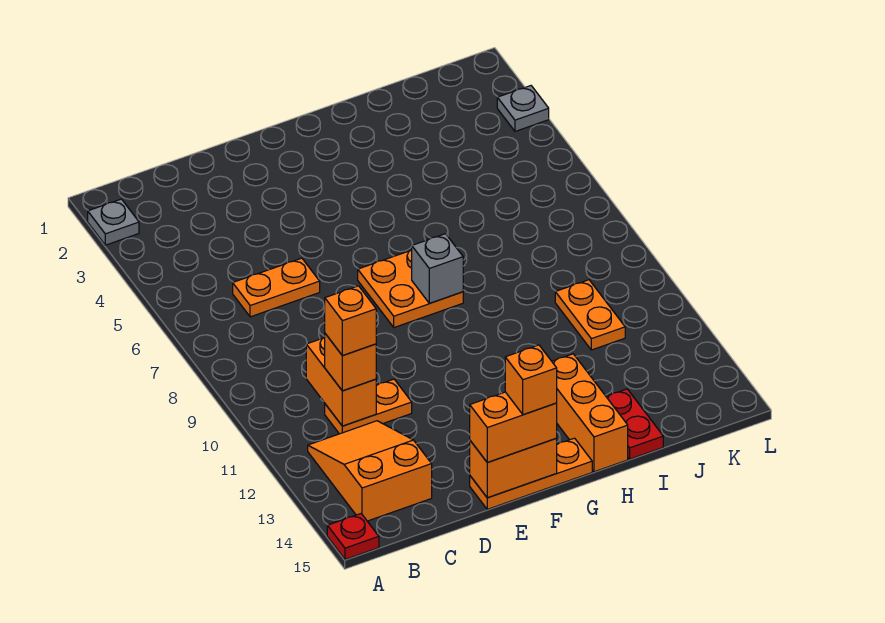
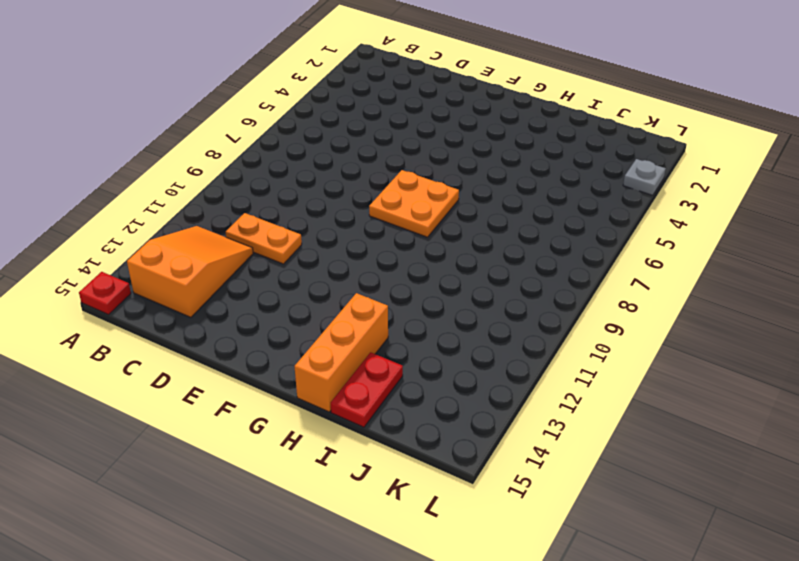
none -> grey plate A2 level 1
none -> orange plate C6:D6 level 1
none -> orange plate E15:G15 level 1

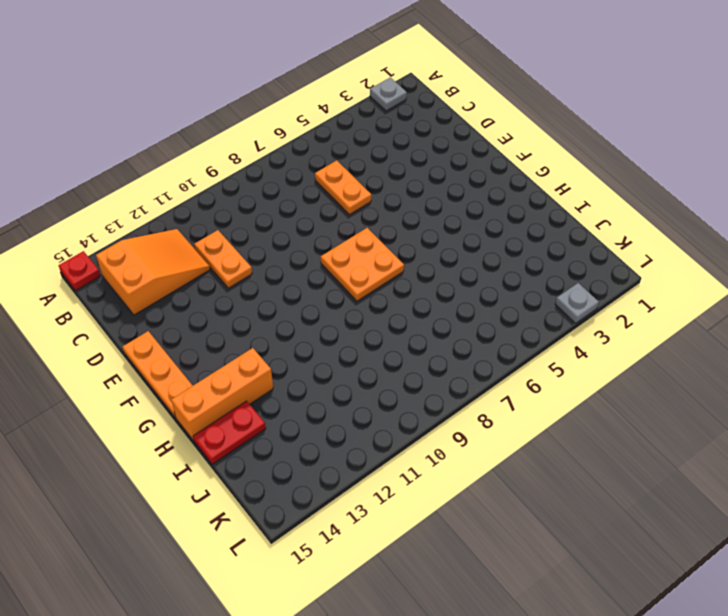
none -> orange plate J10:J11 level 1
none -> orange brick C10:C11 level 2
none -> orange brick E15:F15 level 2

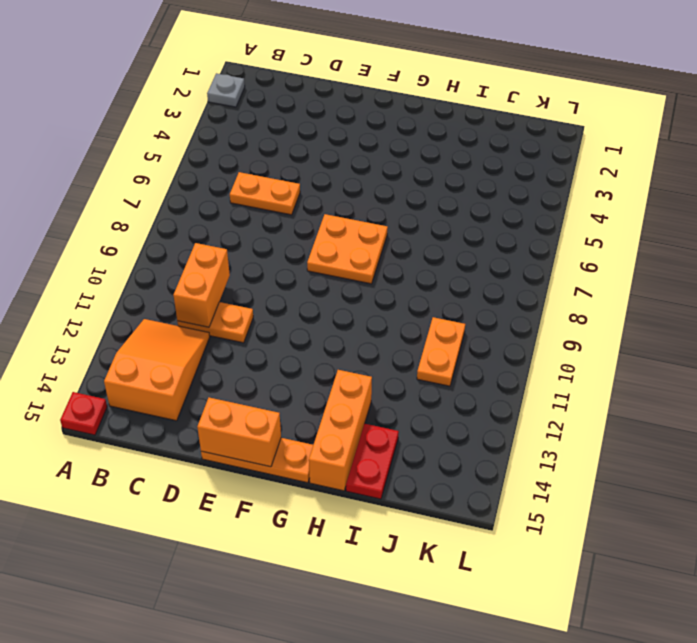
none -> grey plate L3 level 1
none -> grey brick G8 level 2
none -> orange brick C11 level 3

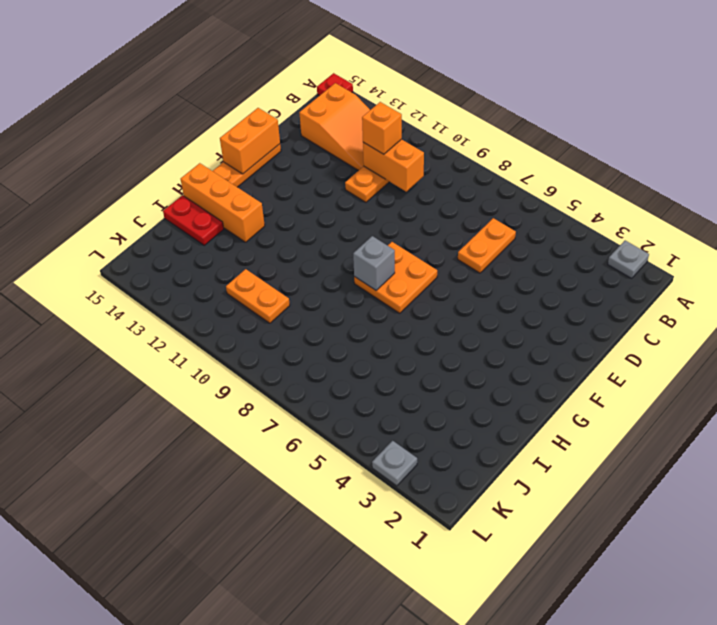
none -> orange brick E15:F15 level 3
none -> orange brick C11 level 4
none -> orange brick F15 level 4

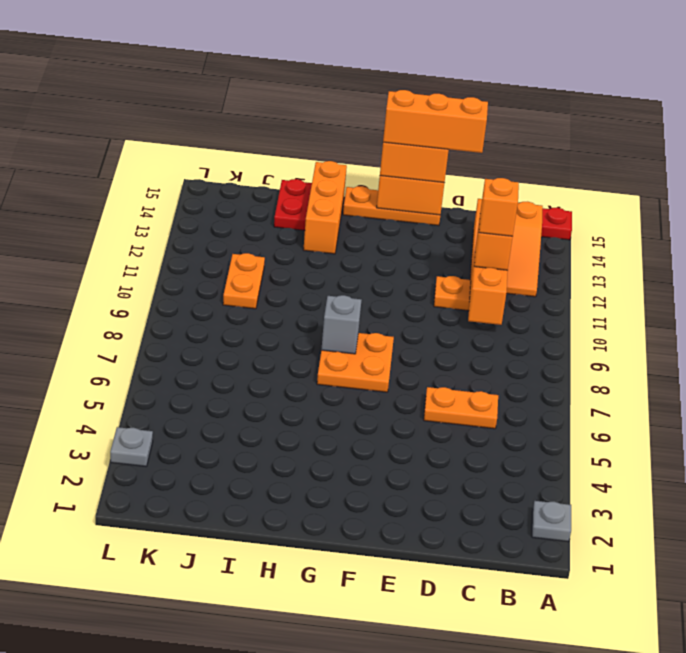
orange brick D15:F15 level 4 -> orange brick F15 level 4

